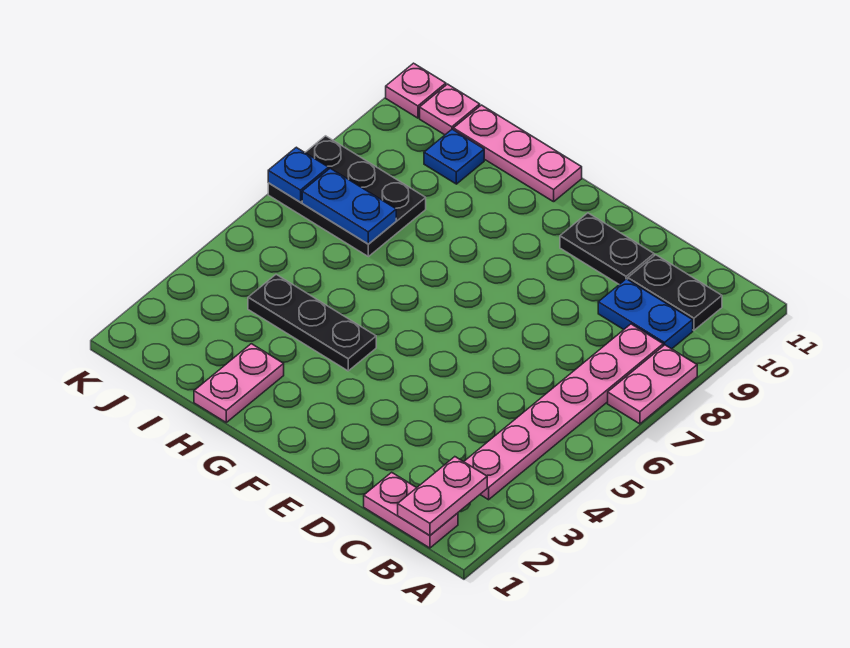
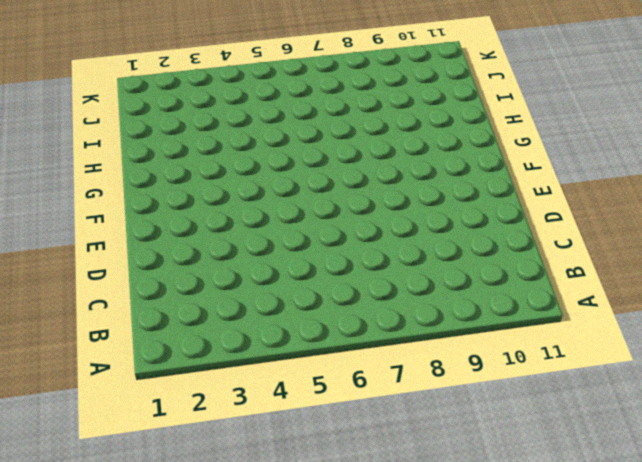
none -> pink plate A7:A8 level 1
none -> pink plate B1:C1 level 1
none -> pink plate B3:B8 level 1

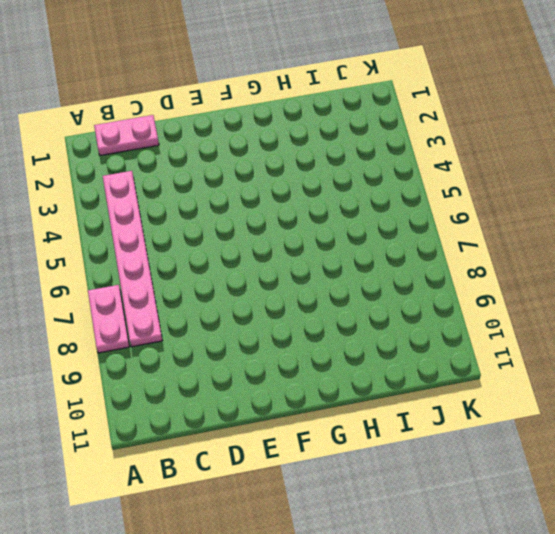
none -> blue plate B9:C9 level 1
none -> black plate B10:C10 level 1
none -> black plate D10:E10 level 1

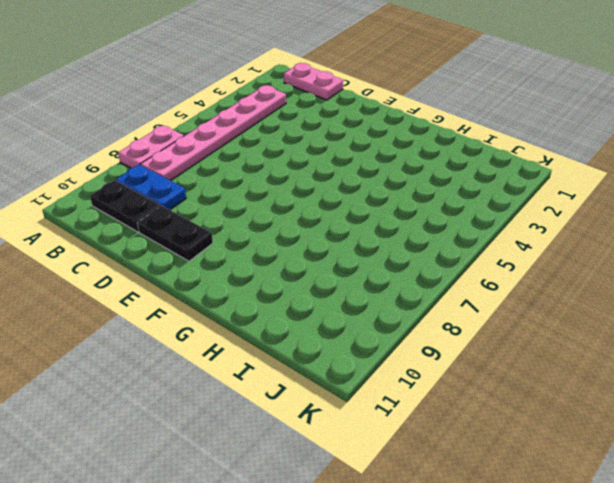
none -> black plate G4:I4 level 1
none -> pink plate G11:I11 level 1
none -> pink plate H1:H2 level 1

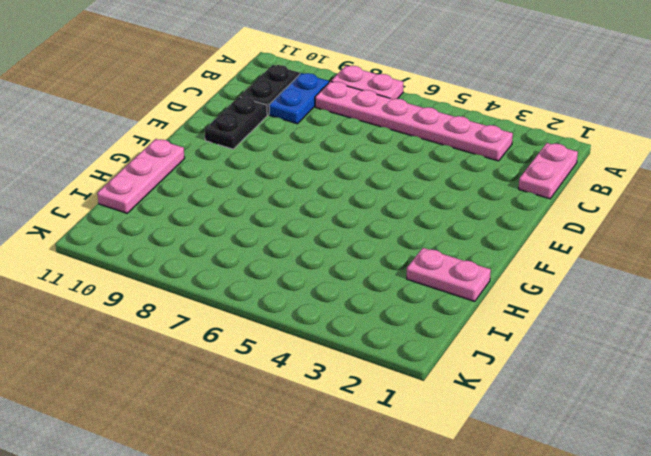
none -> black plate G4:I4 level 1
none -> black plate I7:K8 level 1
none -> blue plate I10 level 1

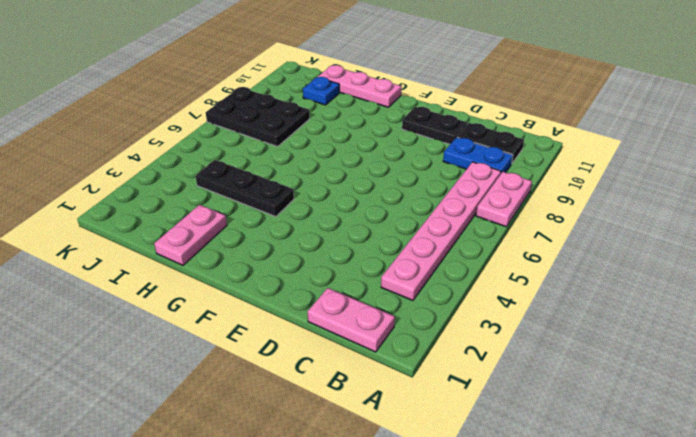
none -> pink plate J11 level 1
none -> pink plate K11 level 1
none -> pink plate B1:B2 level 2

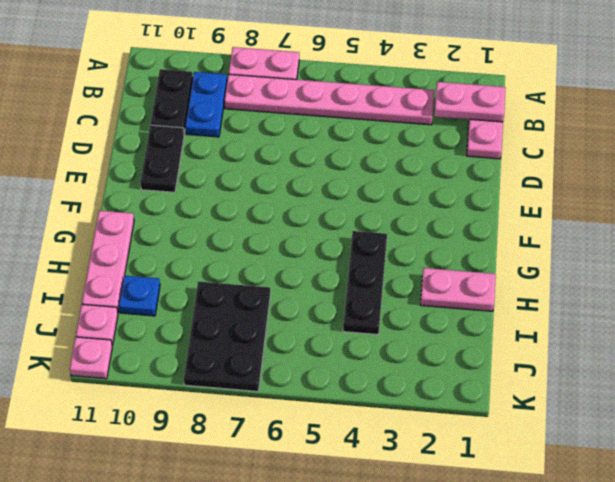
none -> blue plate I7:J7 level 2
none -> blue plate K7 level 2

